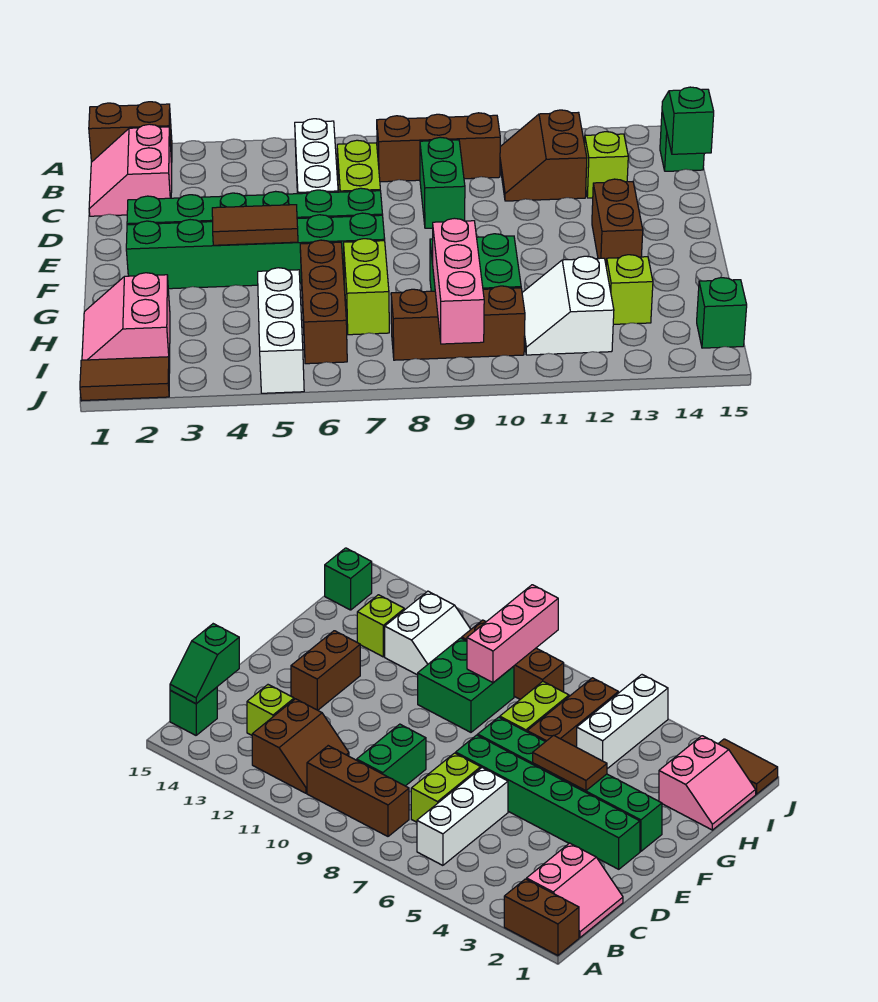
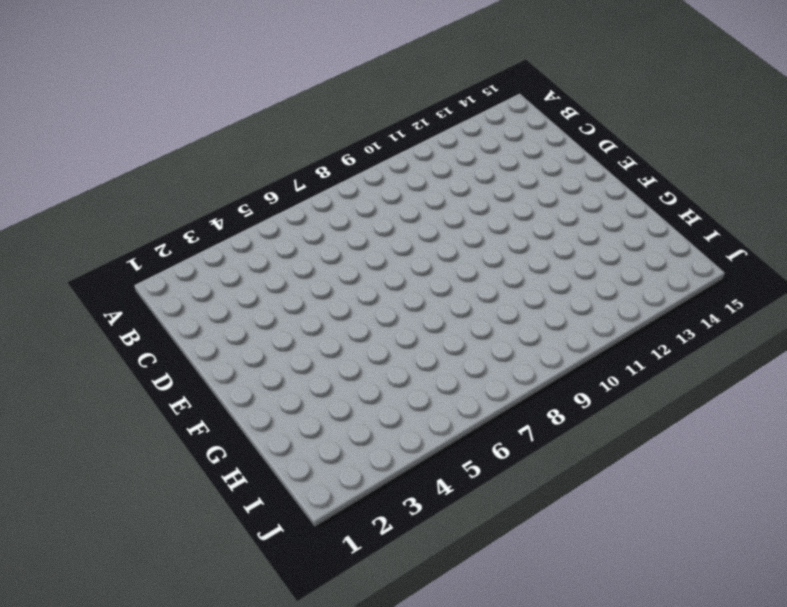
none -> brown brick A1:A2 level 1
none -> pink slope B1:C2 level 1 top 2
none -> white brick B6:D6 level 1

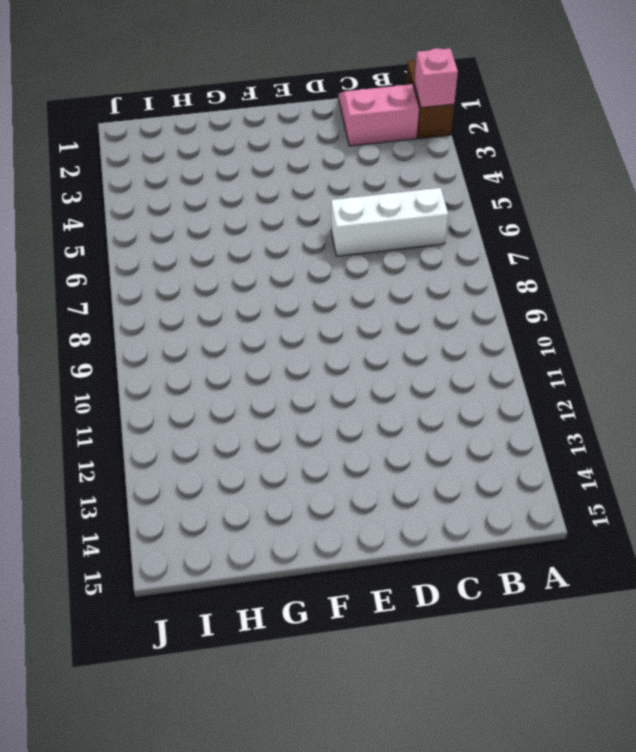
pink brick A2 level 2 -> none
none -> brown brick B8:B10 level 1
none -> brown slope B11:C12 level 1 top 12
none -> green brick B15 level 1

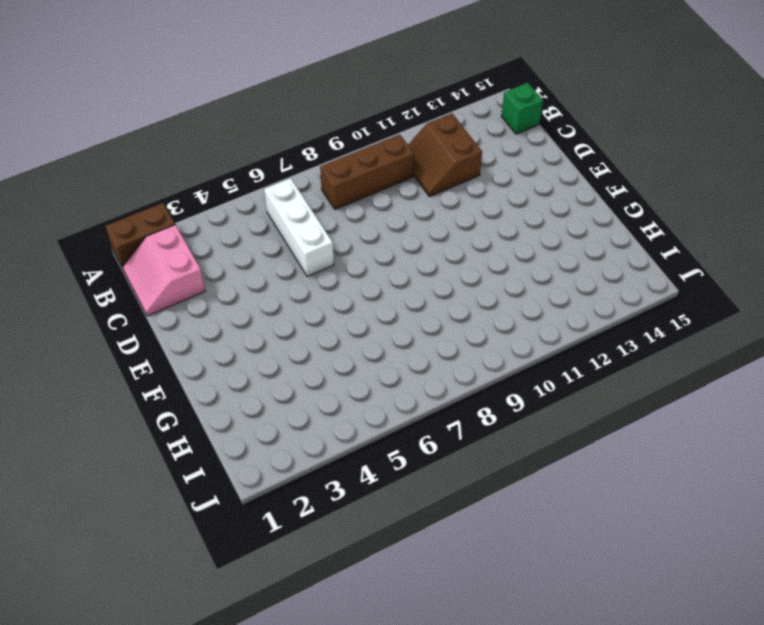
none -> lime brick C7:D7 level 1
none -> green brick C9:D9 level 1
none -> lime brick C13 level 1

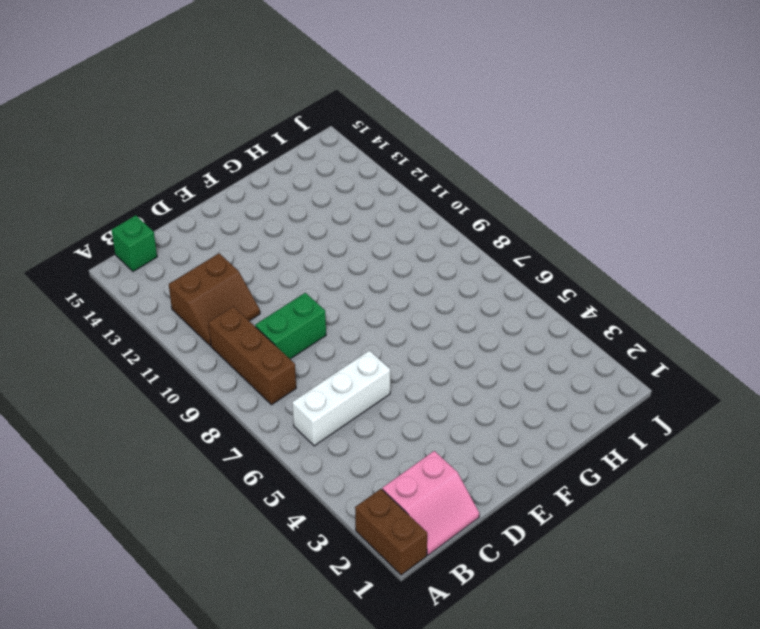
none -> lime brick C7:D7 level 1
none -> lime brick C13 level 1
none -> green brick E2:E7 level 1

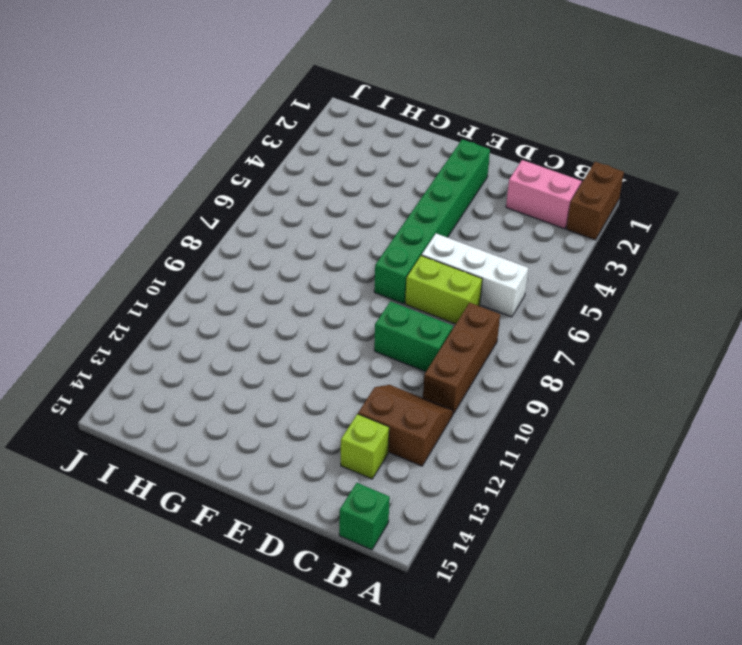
none -> brown brick E13:F13 level 1
none -> green brick F2:F7 level 1
none -> brown brick G6:I6 level 1

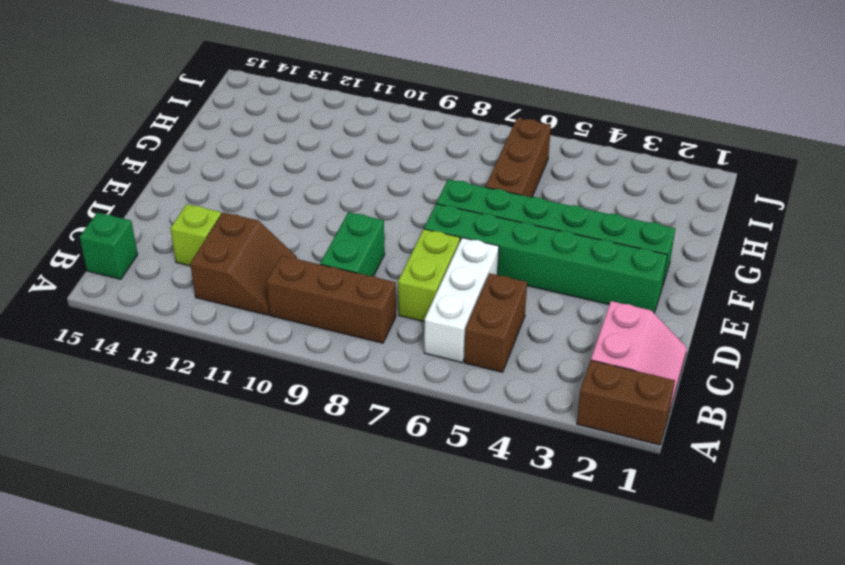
brown brick B5:C5 level 1 -> brown brick E13:F13 level 1
none -> lime brick G7:H7 level 1
none -> green brick G9:H10 level 1
none -> pink slope H1:I2 level 1 top 2

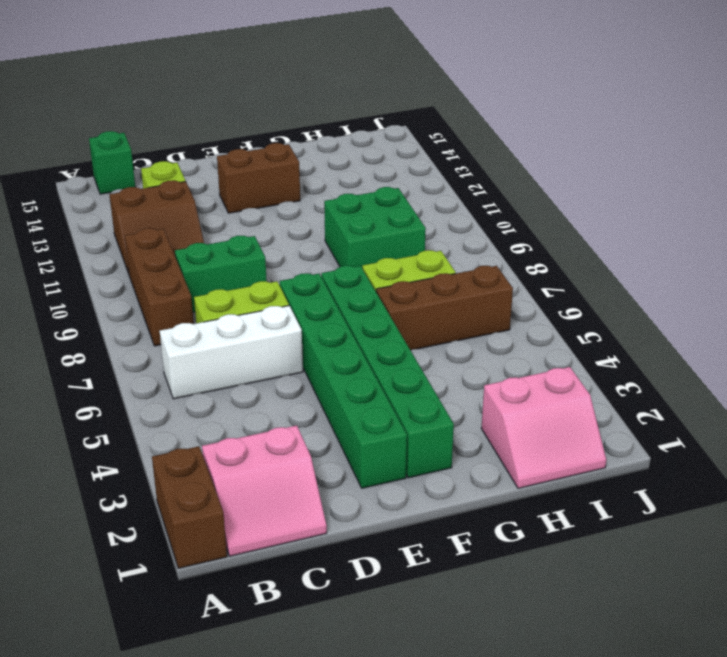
none -> white brick H5:J5 level 1
none -> white slope H11:I12 level 1 top 12
none -> lime brick H13 level 1

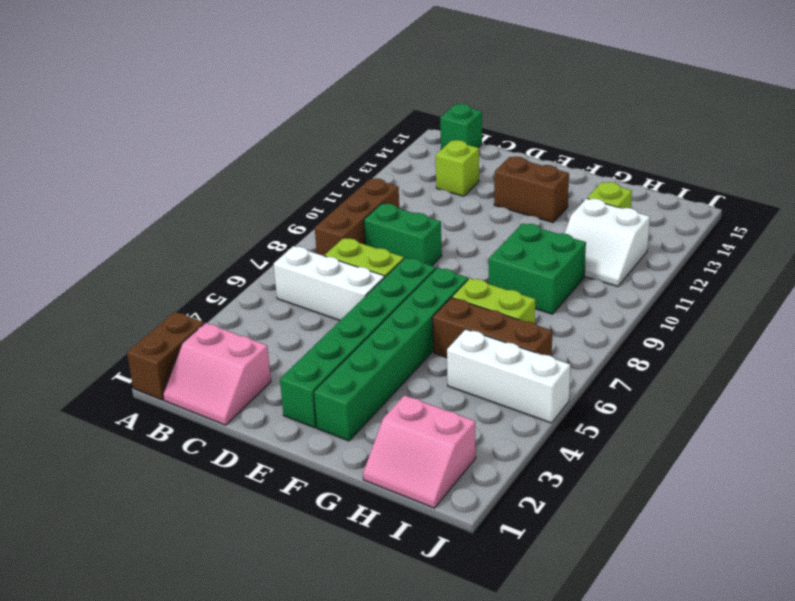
none -> brown slope B11:C12 level 1 top 12
none -> brown brick I8:I10 level 1
none -> green brick I15 level 1

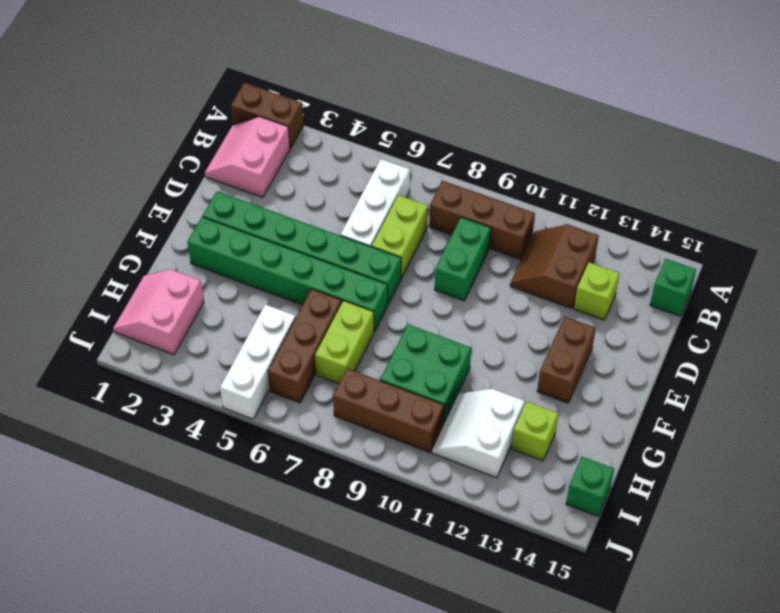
none -> brown tile J1:J2 level 1
none -> green slope B15:C15 level 2 top C
none -> brown tile F4:F5 level 2

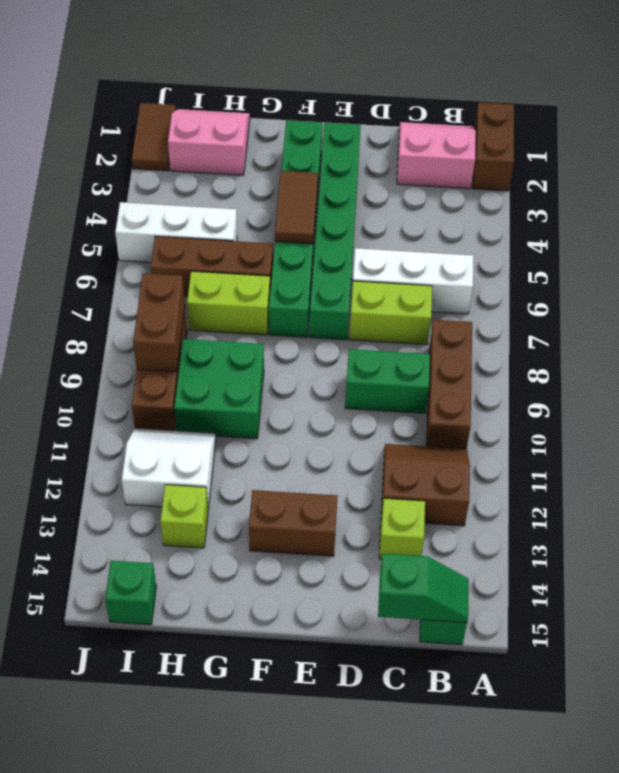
brown brick I8:I9 level 2 -> pink brick H9:J9 level 2

